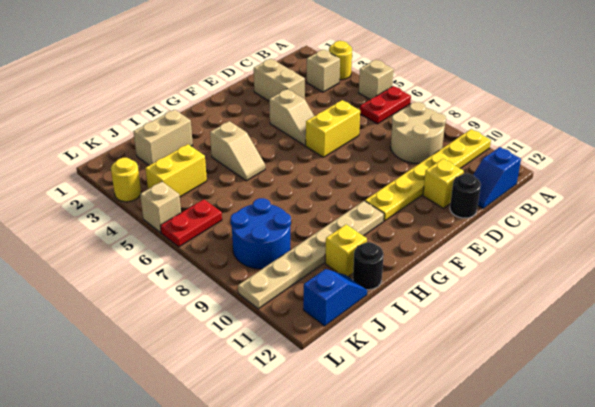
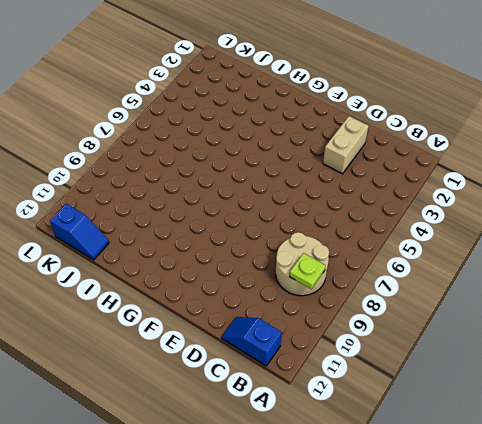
lime plate B9 level 2 -> none
none -> yellow round brick A3 level 1
none -> tan brick A5 level 1
none -> red plate A6:B6 level 1

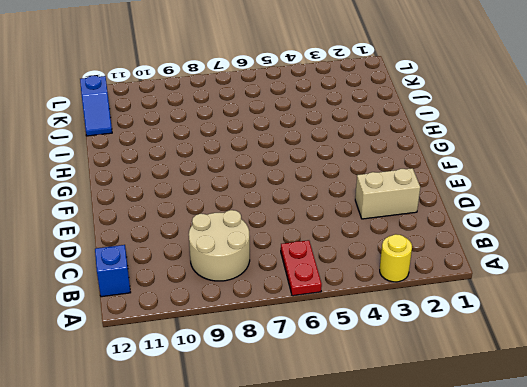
none -> tan brick A5 level 1
none -> yellow plate A10:F10 level 1
none -> tan brick B3 level 1

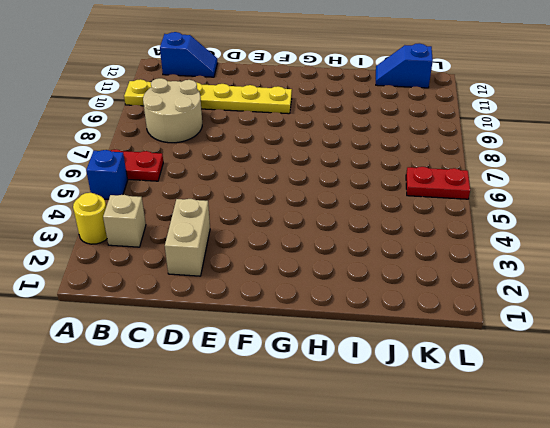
blue brick A5 level 1 -> tan brick A5 level 1
none -> yellow brick D6:E6 level 1
none -> yellow brick D11 level 1
none -> black round brick D12 level 1

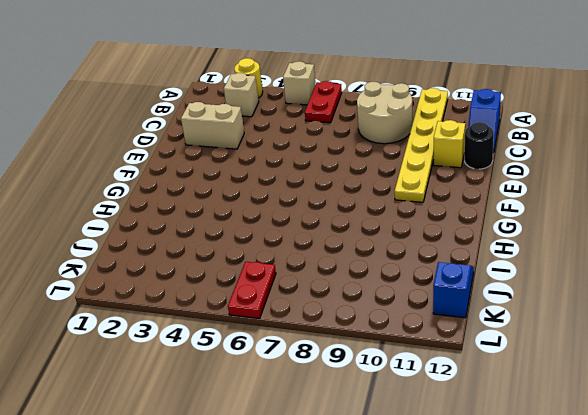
none -> yellow brick D6:E6 level 1
none -> tan slope E4:E5 level 1 top 4
none -> tan plate G10:L10 level 1

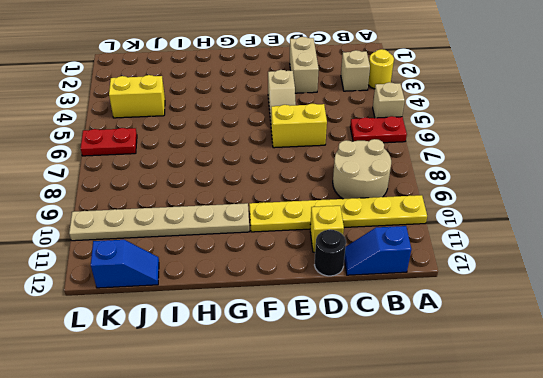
none -> tan slope H4:H5 level 1 top 4
none -> tan brick I2:J2 level 1
none -> yellow brick I11 level 1

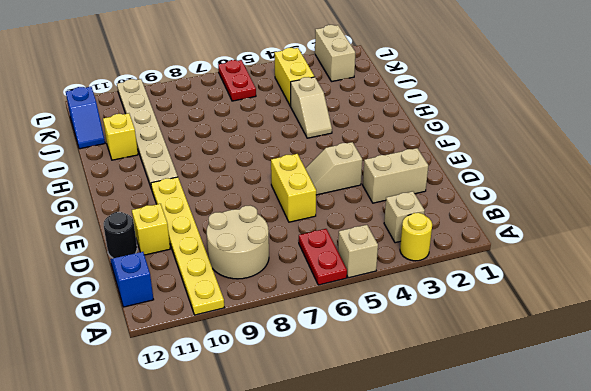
tan slope H4:I4 level 1 top I -> tan slope H4:H5 level 1 top 4
tan brick K2:L2 level 1 -> tan brick I2:J2 level 1
none -> black round brick I12 level 1
none -> blue round brick J8:K9 level 1
none -> yellow round brick L3 level 1

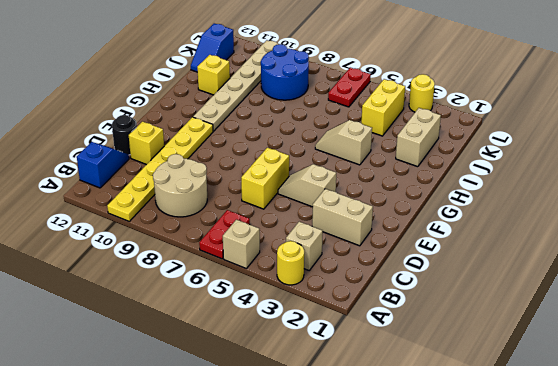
none -> black round brick I12 level 1
none -> tan brick L5 level 1

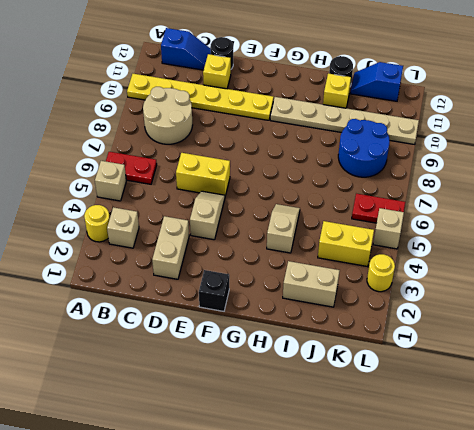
black brick F1 level 1 -> none

